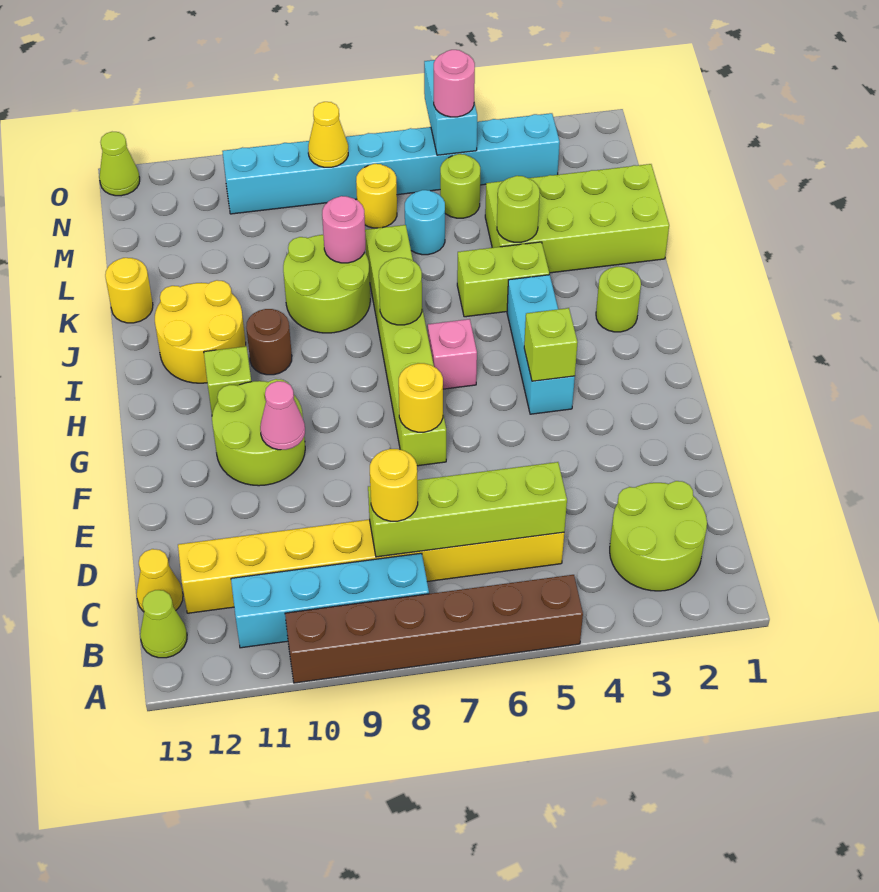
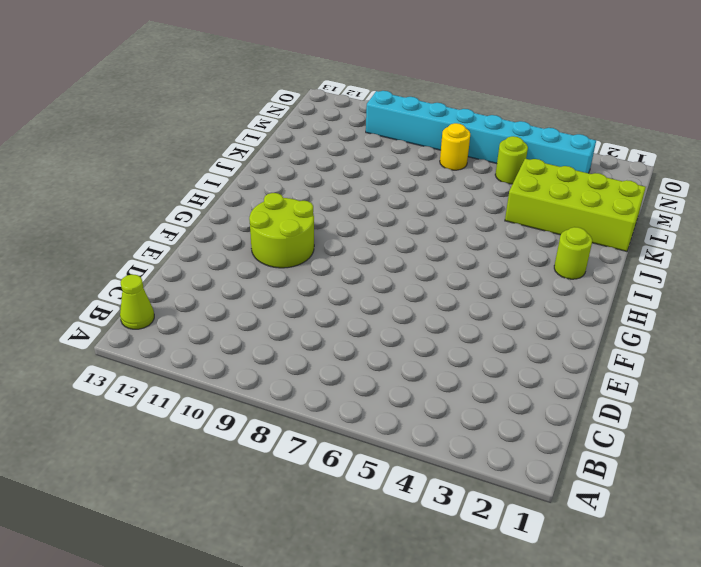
none -> brown brick A5:A10 level 1
none -> lime round brick B2:C3 level 1
none -> cyan brick B8:B11 level 1
none -> yellow brick C5:C12 level 1

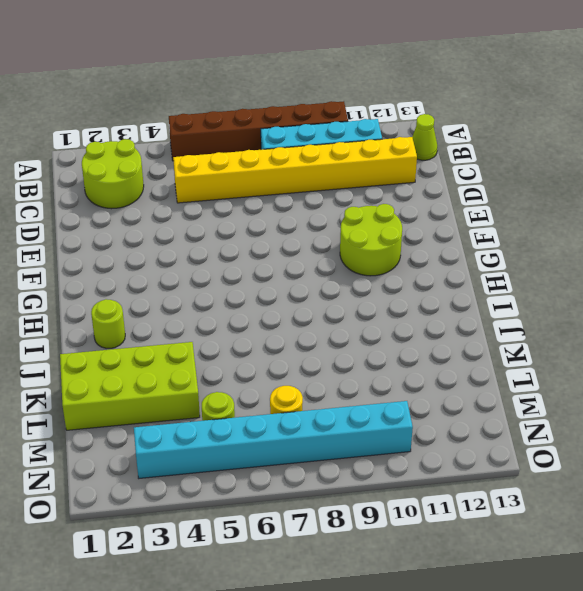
none -> yellow cone C13 level 1
none -> lime brick F7:K7 level 1
none -> cyan brick G4:I4 level 1
none -> pink brick H6 level 1

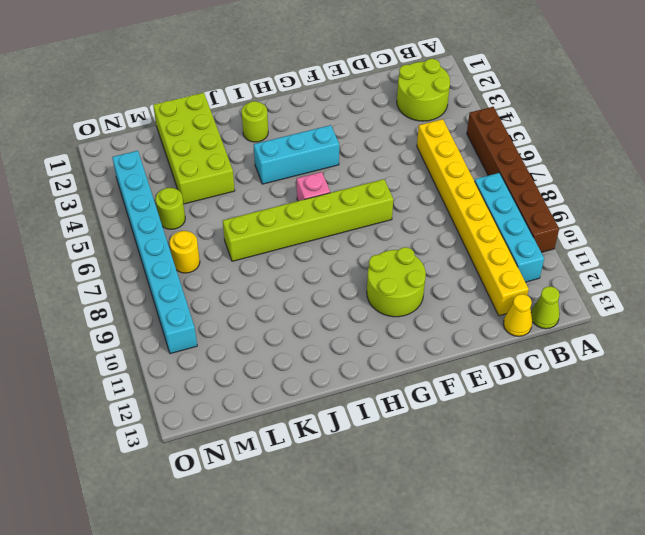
none -> lime brick H11 level 1
none -> brown round brick I10 level 1
none -> yellow round brick I11:J12 level 1
none -> lime brick J4:J5 level 1

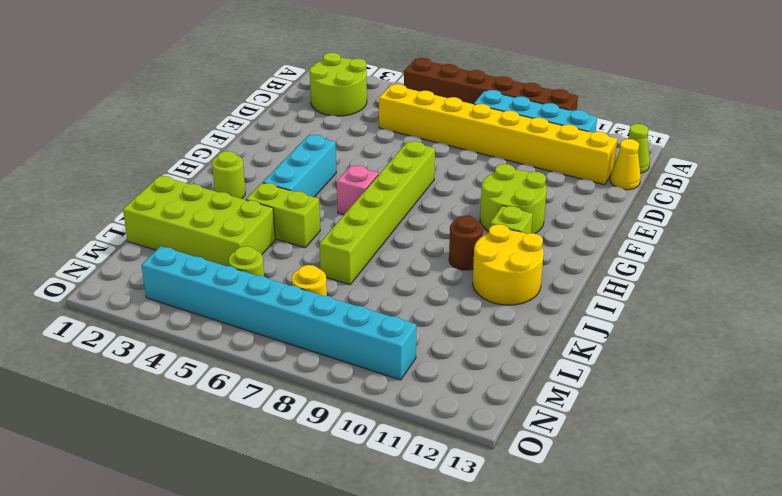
none -> lime round brick J8:K9 level 1
none -> yellow round brick K13 level 1
none -> cyan round brick L6 level 1
none -> lime cone O13 level 1

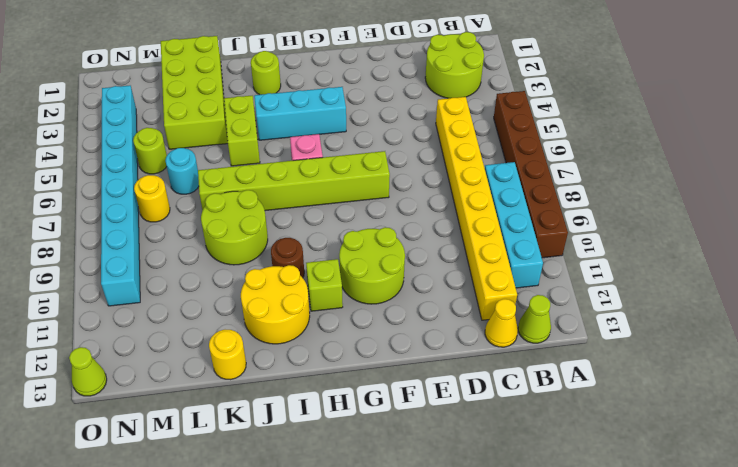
none -> lime brick C5:C8 level 2
none -> yellow round brick F7 level 2
none -> pink cone F10 level 2
none -> lime brick G4 level 2

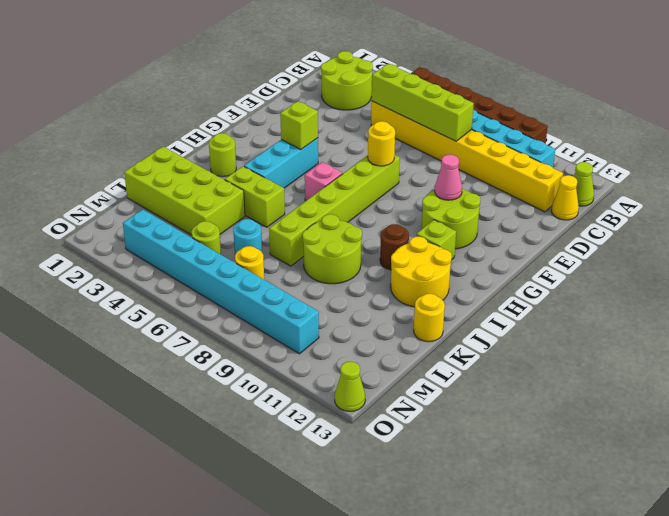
none -> lime round brick I7 level 2
none -> lime round brick K4 level 2
none -> pink round brick K8 level 2
none -> cyan brick N5:O5 level 2

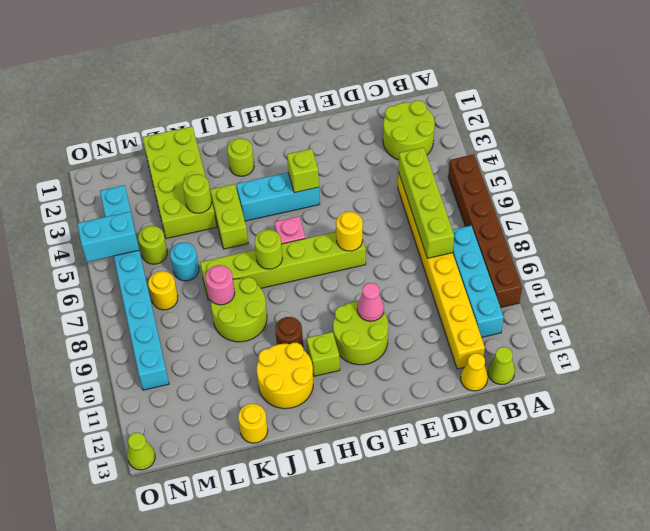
none -> yellow cone N8 level 2
none -> yellow round brick C8 level 3
none -> pink round brick N5 level 3

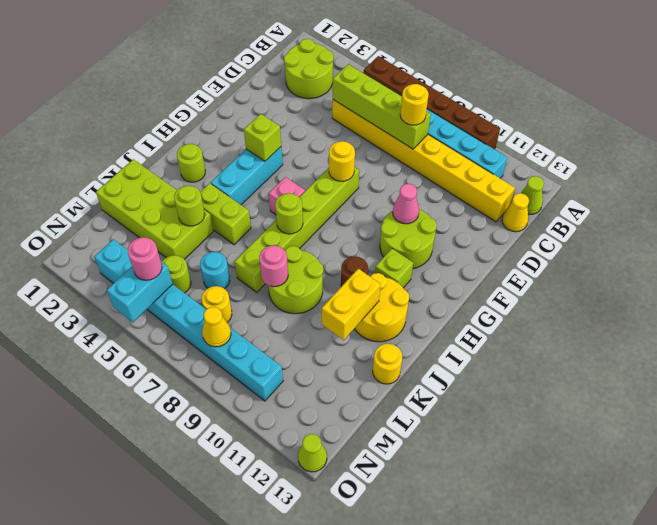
yellow brick J11:K11 level 2 -> none

